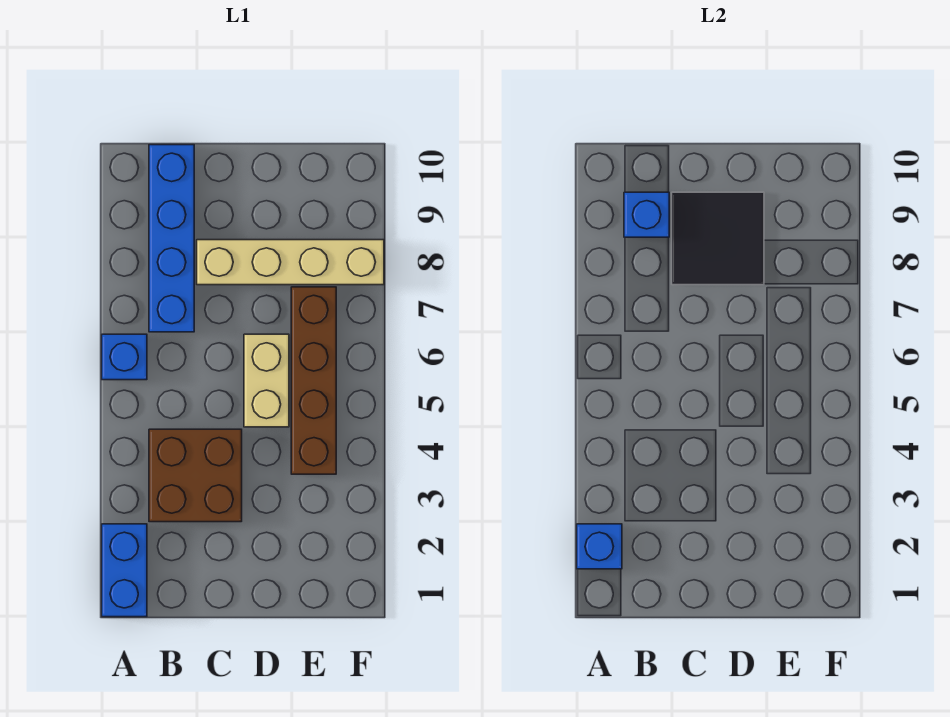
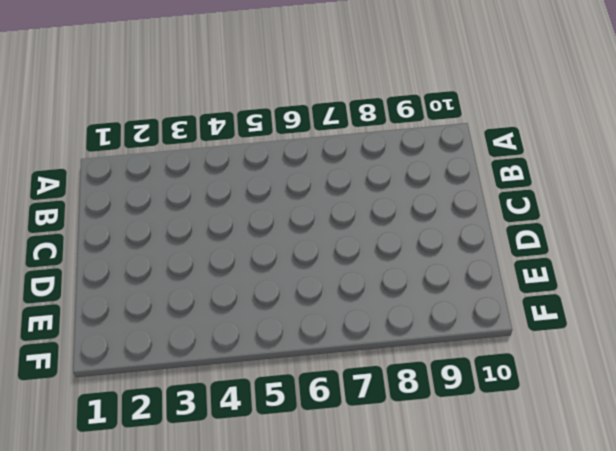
none -> blue brick A1:A2 level 1
none -> blue brick A6 level 1

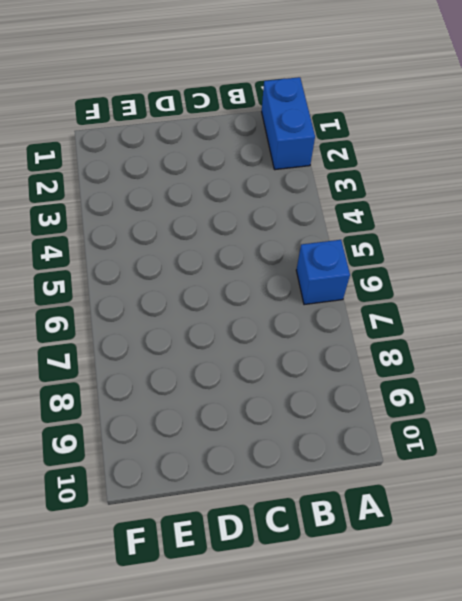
none -> brown brick B3:C4 level 1
none -> blue brick B7:B10 level 1

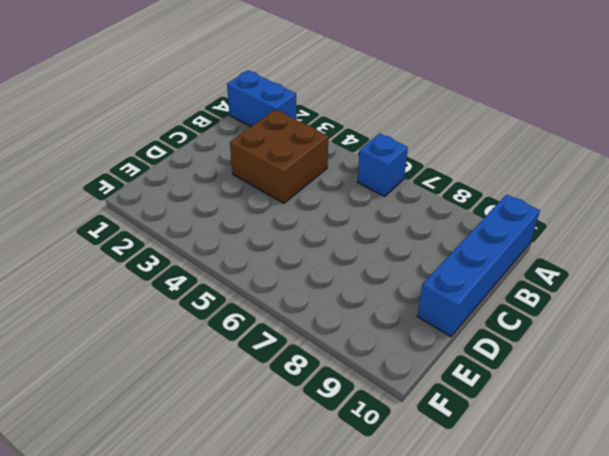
blue brick A10:D10 level 1 -> blue brick B7:B10 level 1
none -> tan brick C8:F8 level 1
none -> tan brick D5:D6 level 1

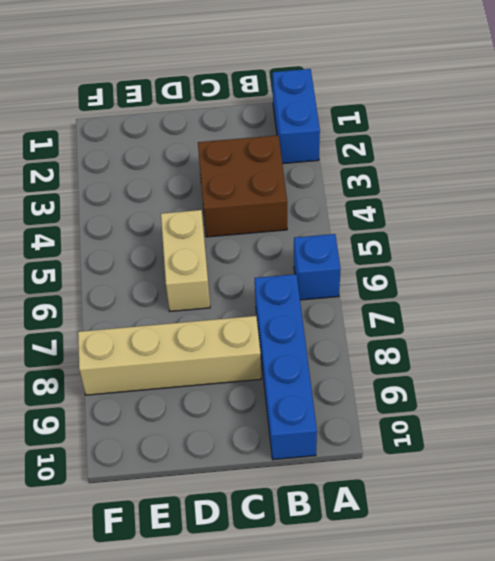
none -> brown brick E4:E7 level 1
none -> blue brick A2 level 2

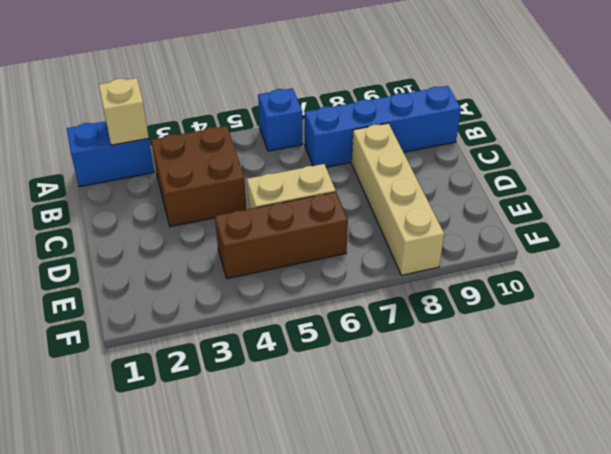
tan brick A2 level 2 -> blue brick A2 level 2
brown brick E4:E6 level 1 -> brown brick E4:E7 level 1
none -> blue brick B9 level 2
none -> black tile C8:D9 level 2

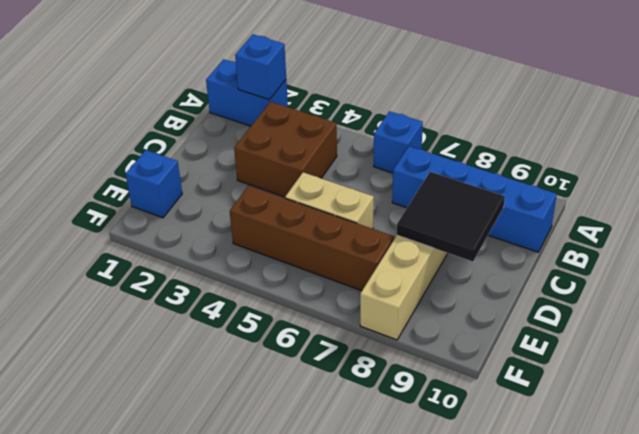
blue brick E1 level 1 -> blue brick B9 level 2

